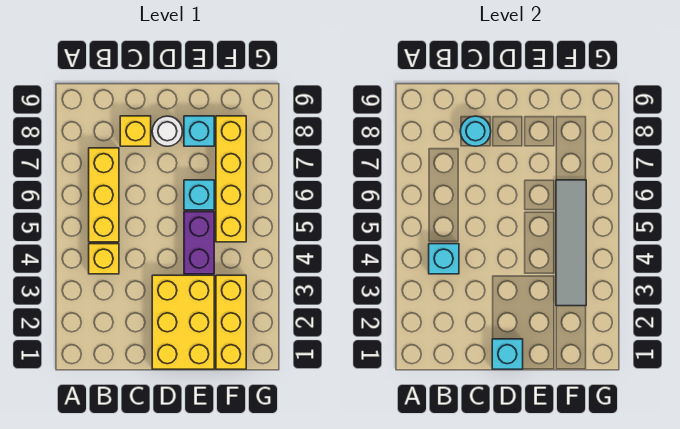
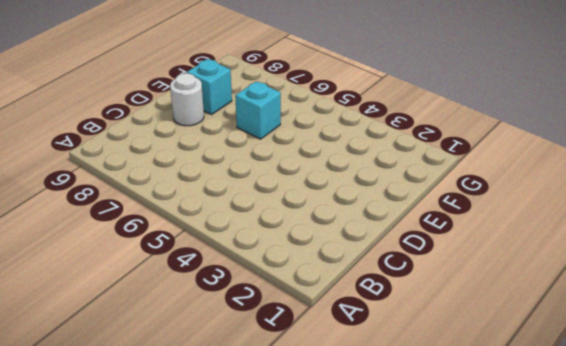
none -> yellow brick B4 level 1
none -> yellow brick B5:B7 level 1
none -> yellow brick C8 level 1

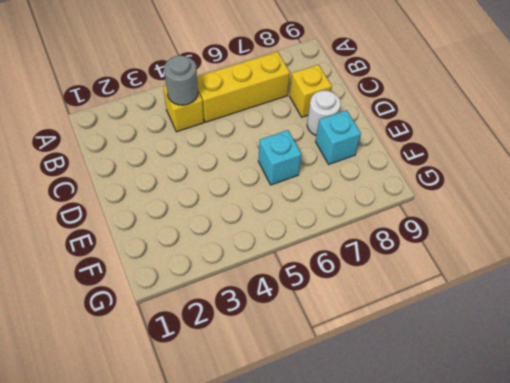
grey round brick B4 level 2 -> cyan brick B4 level 2
none -> yellow brick D1:E3 level 1
none -> purple brick E4:E5 level 1
none -> yellow brick F1:F3 level 1

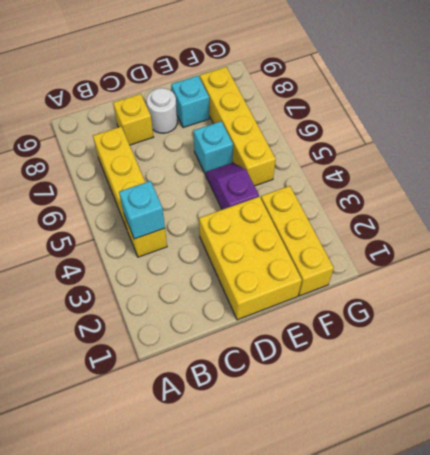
purple slope E4:E5 level 1 top 4 -> purple brick E4:E5 level 1
none -> cyan round brick C8 level 2
none -> cyan brick D1 level 2
none -> grey tile F3:F6 level 2

